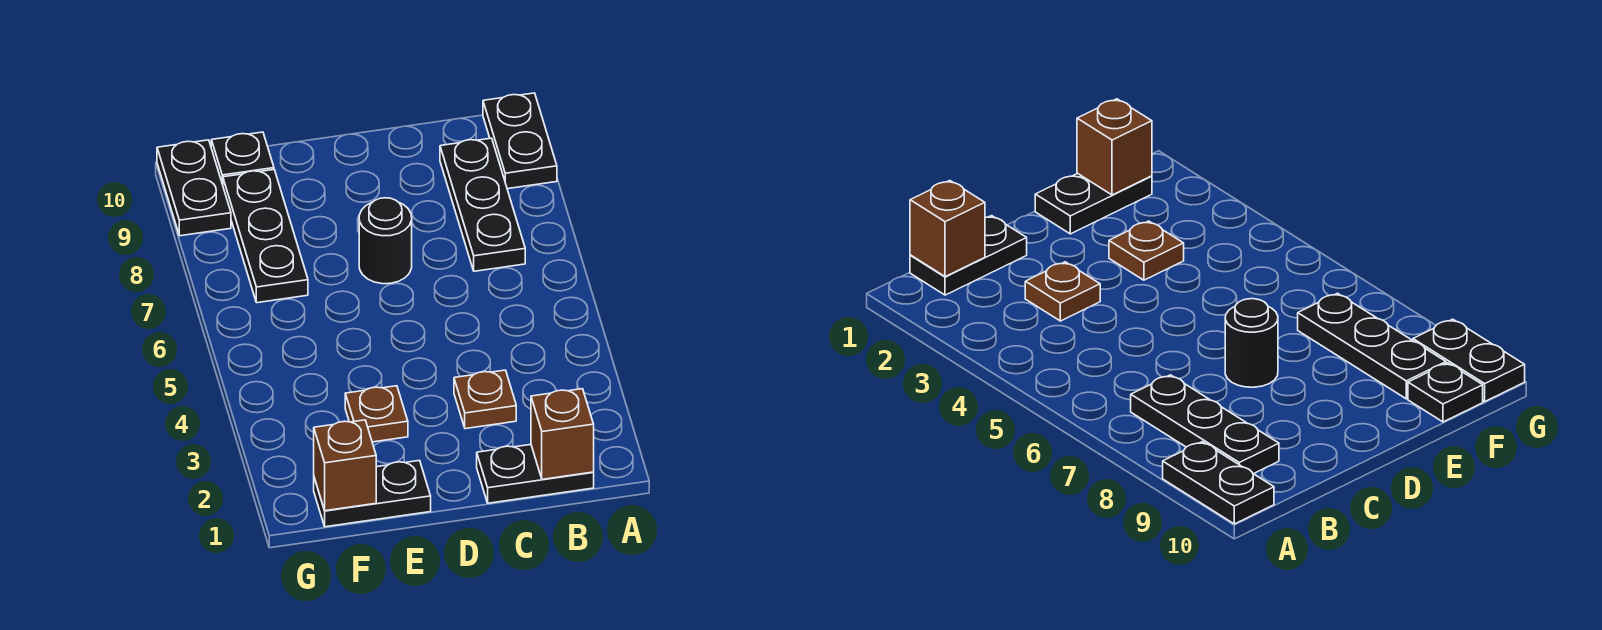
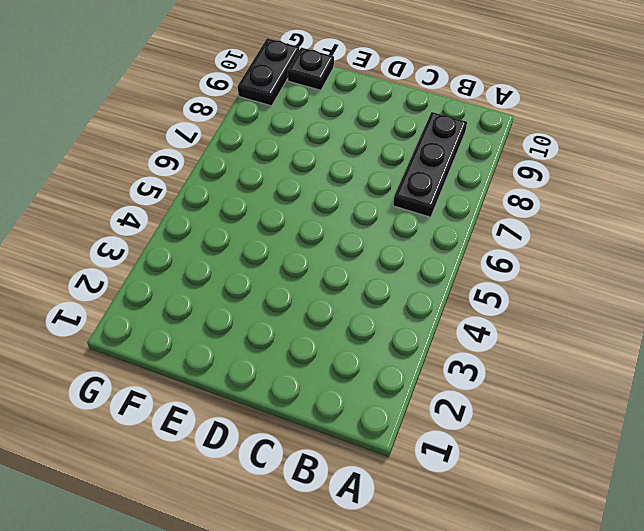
none -> black plate A9:A10 level 1
none -> black plate B1:C1 level 1
none -> brown plate C3 level 1

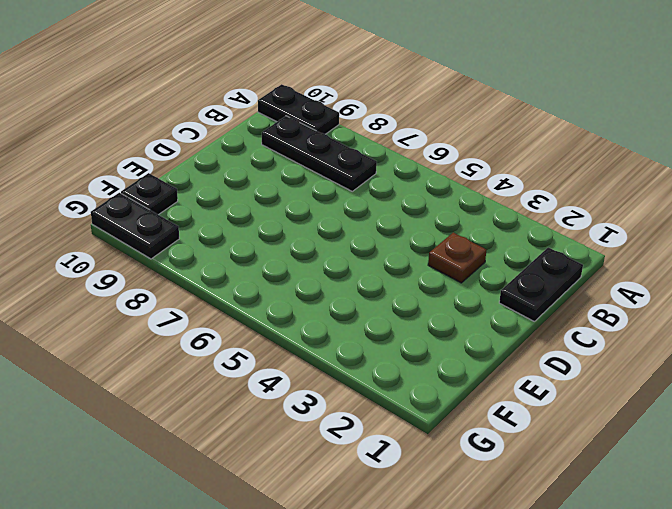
none -> black round brick D7 level 1
none -> black plate E1:F1 level 1
none -> brown plate E3 level 1

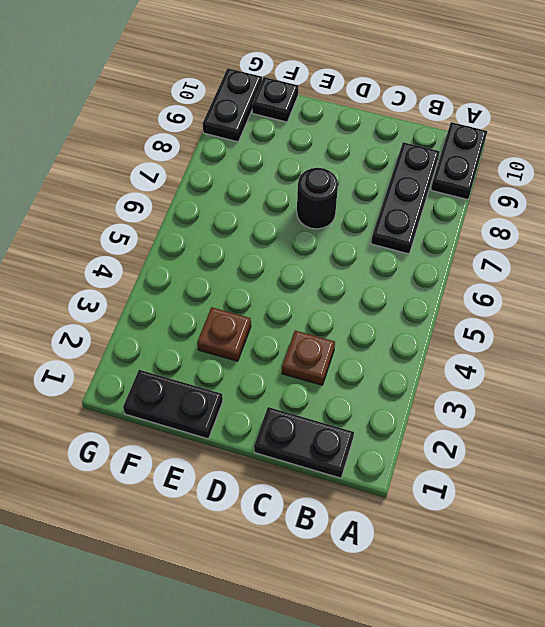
none -> black plate F7:F9 level 1
none -> brown brick B1 level 2
none -> brown brick F1 level 2

